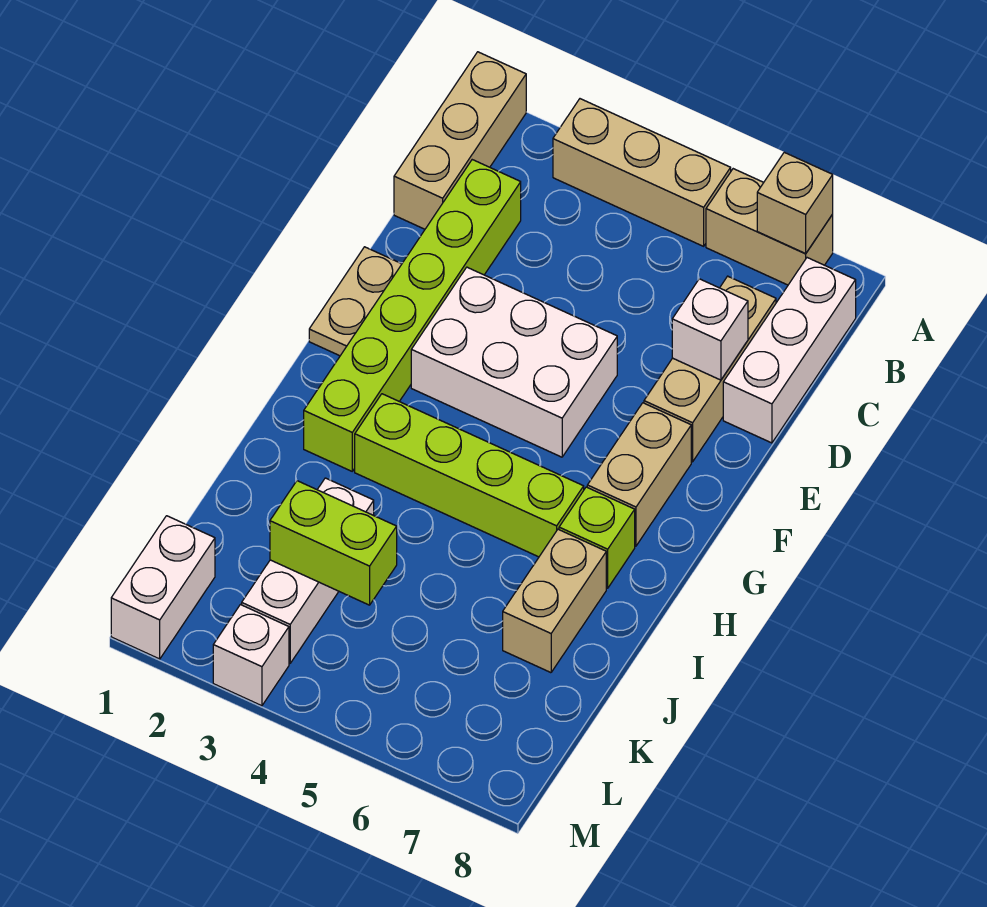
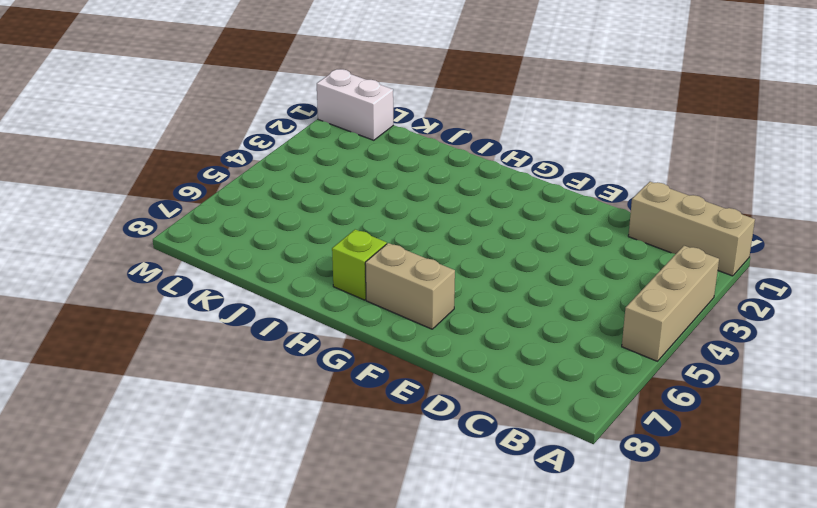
none -> tan brick A6:A7 level 1
none -> white brick B8:D8 level 1
none -> lime brick C2:H2 level 1

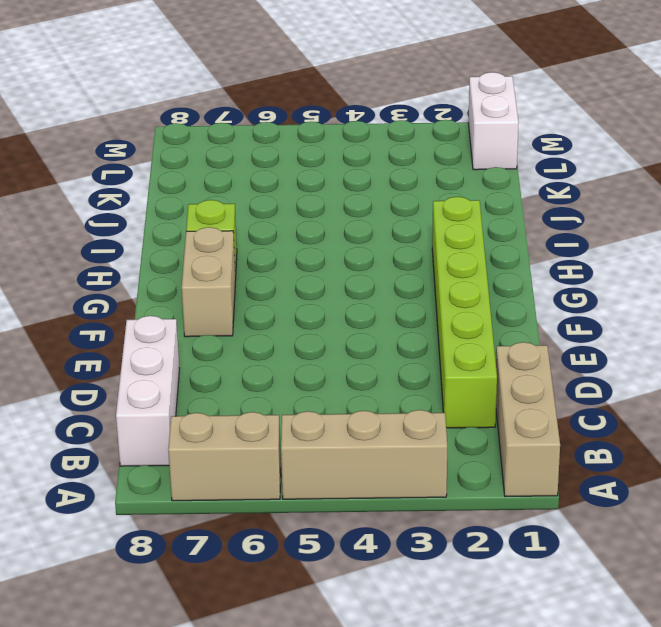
none -> tan brick C7:E7 level 1
none -> tan plate E1:F1 level 1
none -> white brick E3:F5 level 1

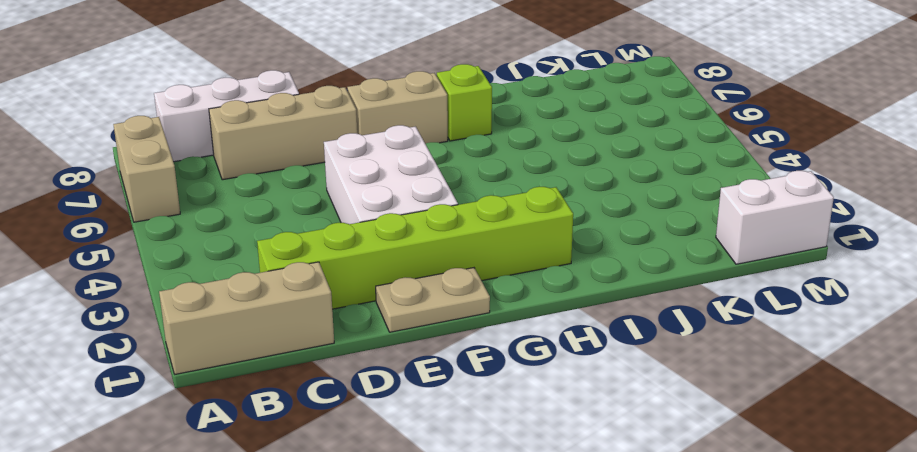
none -> tan brick A3:A5 level 1
none -> lime brick H3:H6 level 1
none -> tan brick I7:J7 level 1

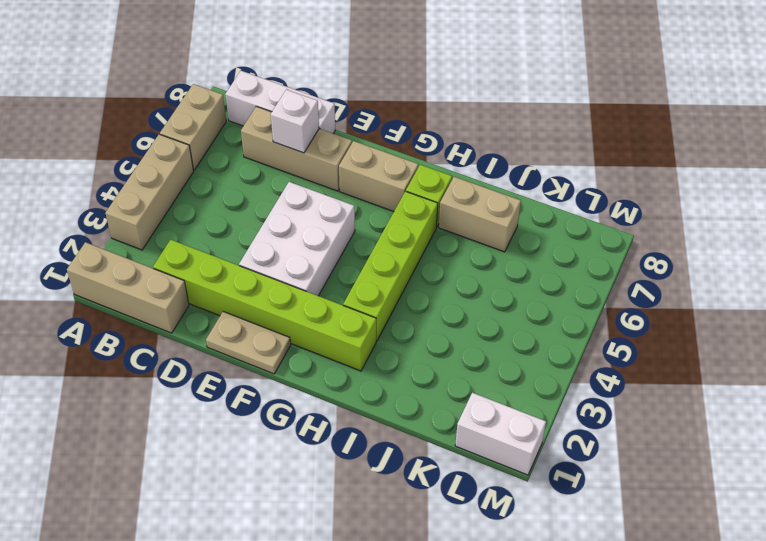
none -> white brick J3:L3 level 1
none -> white brick M3 level 1
none -> tan brick A7 level 2

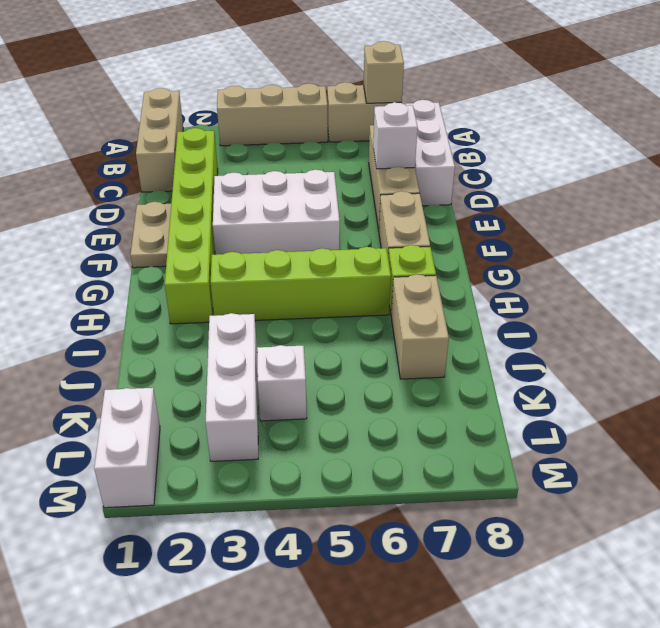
white brick K4 level 1 -> white brick M3 level 1
none -> lime brick K3:K4 level 2

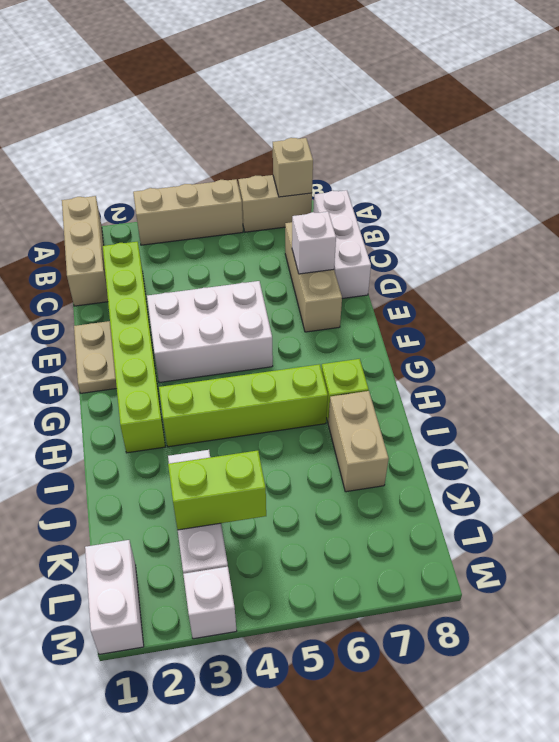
none -> tan brick F7:G7 level 1

